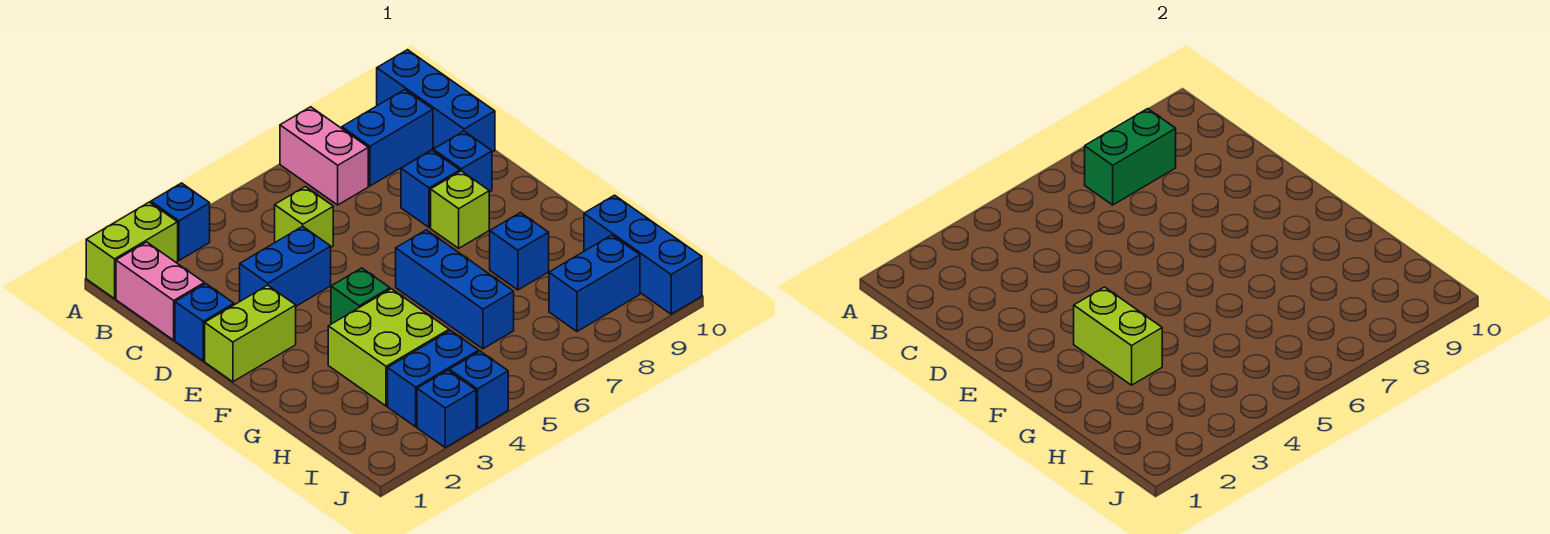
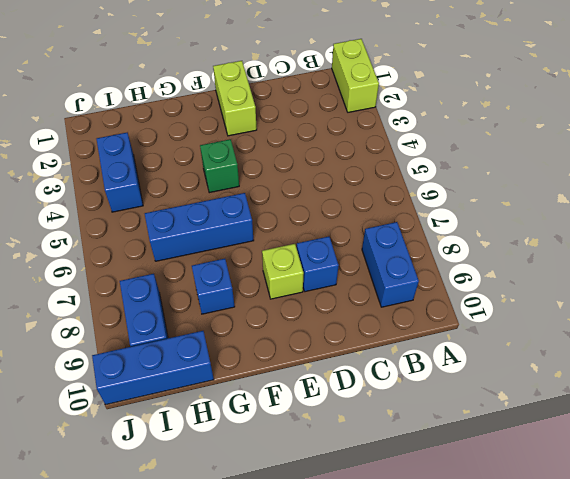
none -> blue brick A3 level 1
none -> pink brick A7:B7 level 1
none -> blue brick A10:C10 level 1

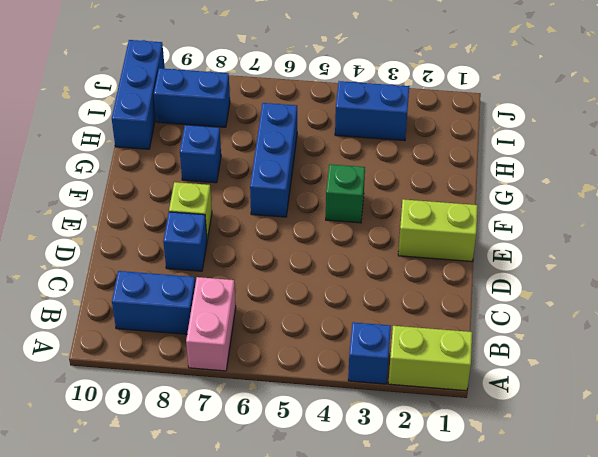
none -> blue brick A10:C10 level 1
none -> pink brick B1:C1 level 1
none -> lime brick C5 level 1

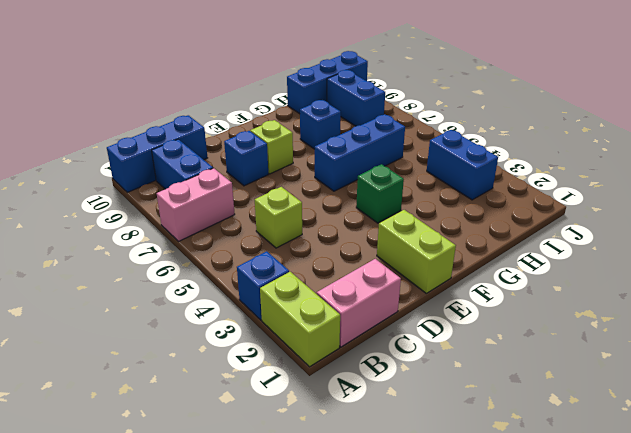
none -> blue brick D1 level 1
none -> blue brick D3:D4 level 1
none -> blue brick D9 level 1

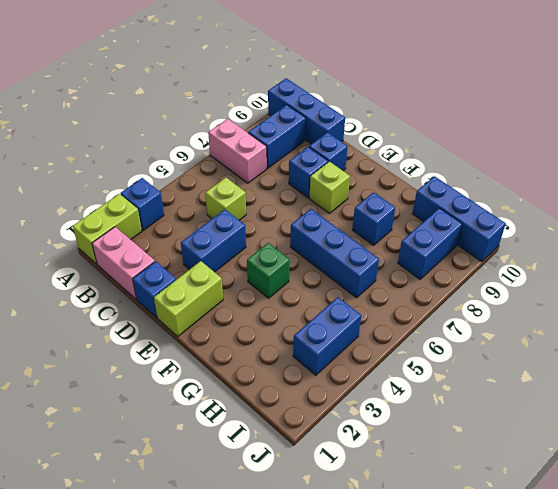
none -> lime brick G3:H4 level 1
none -> blue brick J3 level 1
none -> blue brick J4 level 1

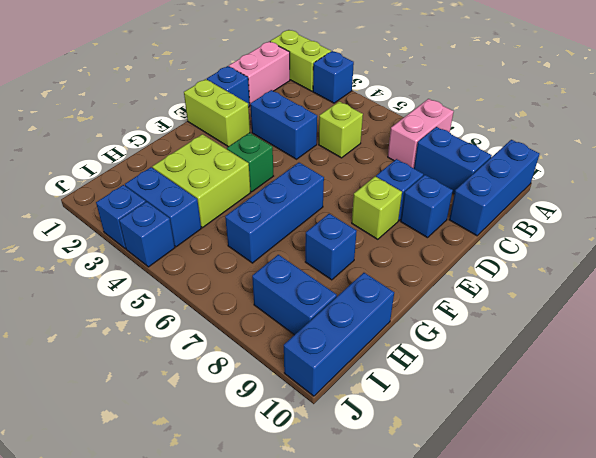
none -> green brick B7:B8 level 2
none -> lime brick F3:G3 level 2

